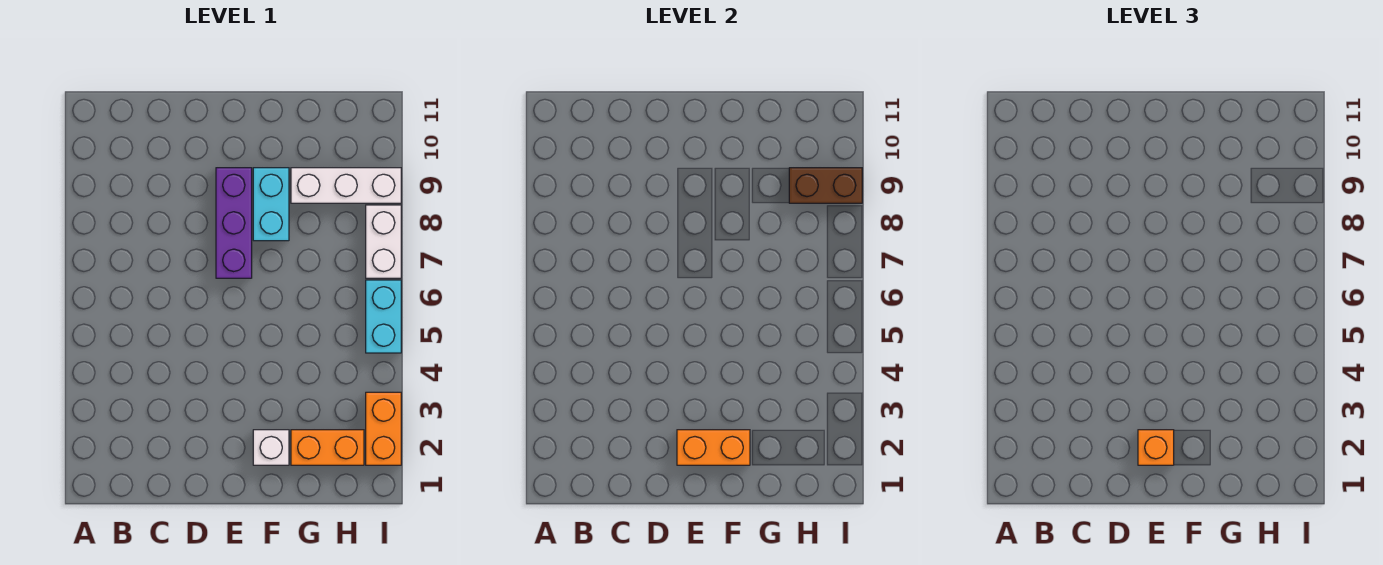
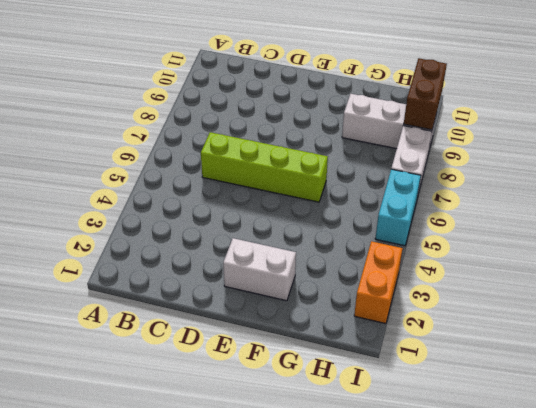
lime brick C6:F6 level 1 -> none
white brick E2:F2 level 1 -> white brick F2 level 1
brown brick I9:I10 level 2 -> brown brick H9:I9 level 2
none -> purple brick E7:E9 level 1
none -> cyan brick F8:F9 level 1

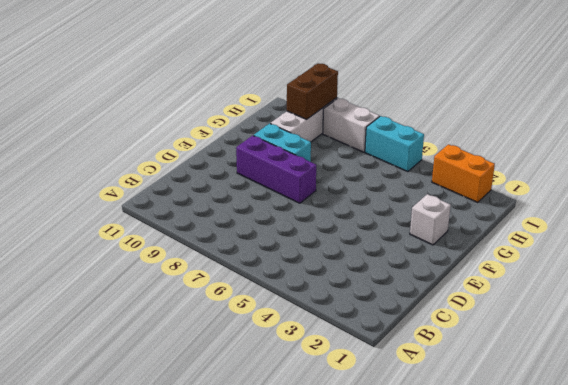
none -> orange brick G2:H2 level 1
none -> orange brick E2:F2 level 2

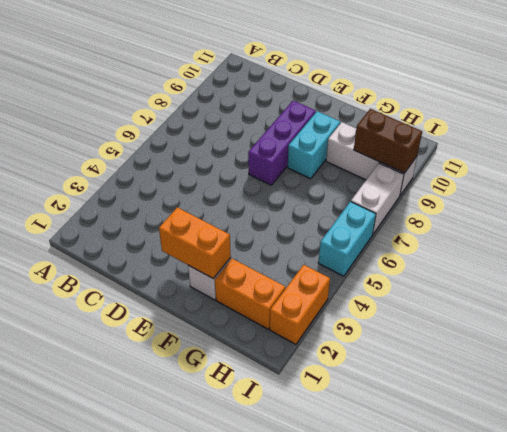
none -> orange brick E2 level 3

